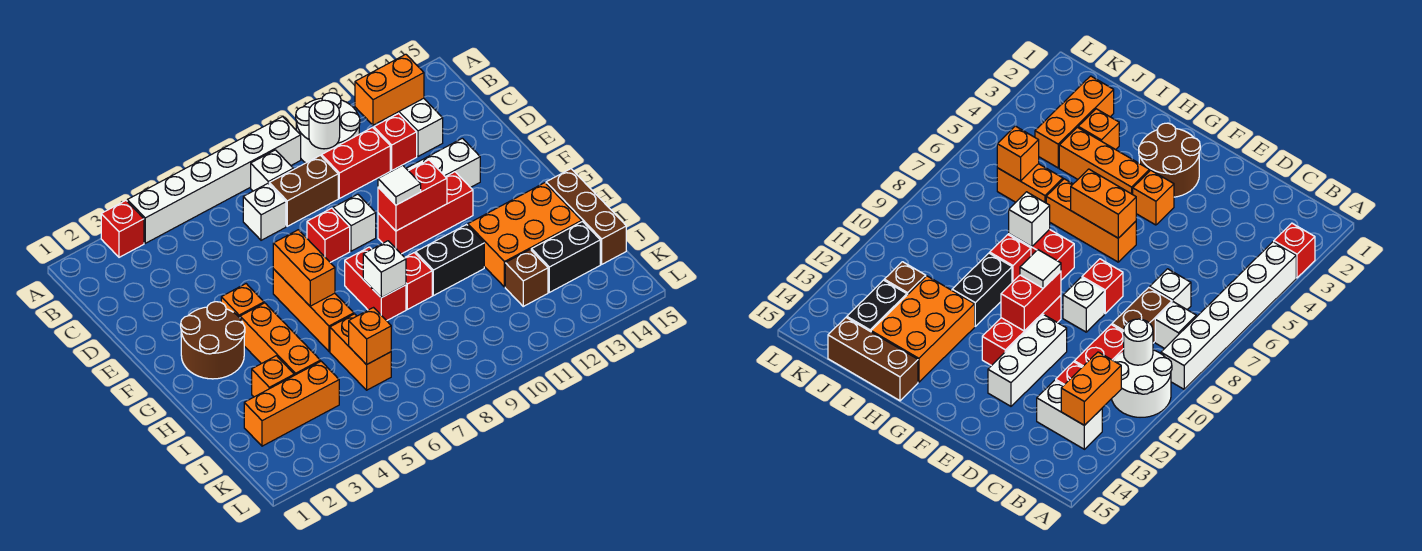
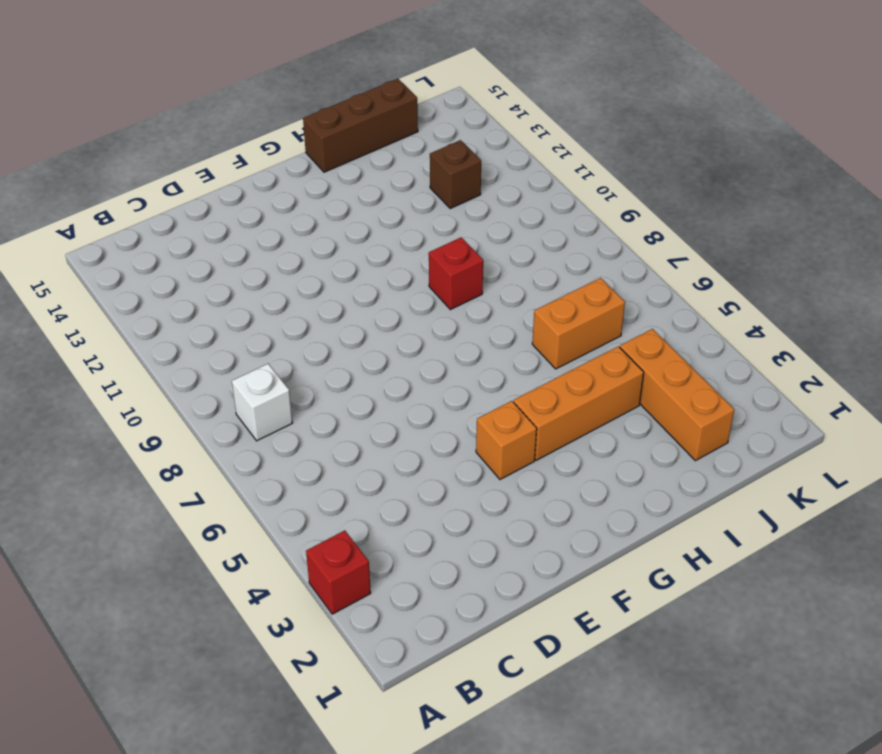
none -> white brick A4:A9 level 1
none -> white round brick A10:B11 level 1
none -> white brick B13:C13 level 1
none -> white brick C7 level 1

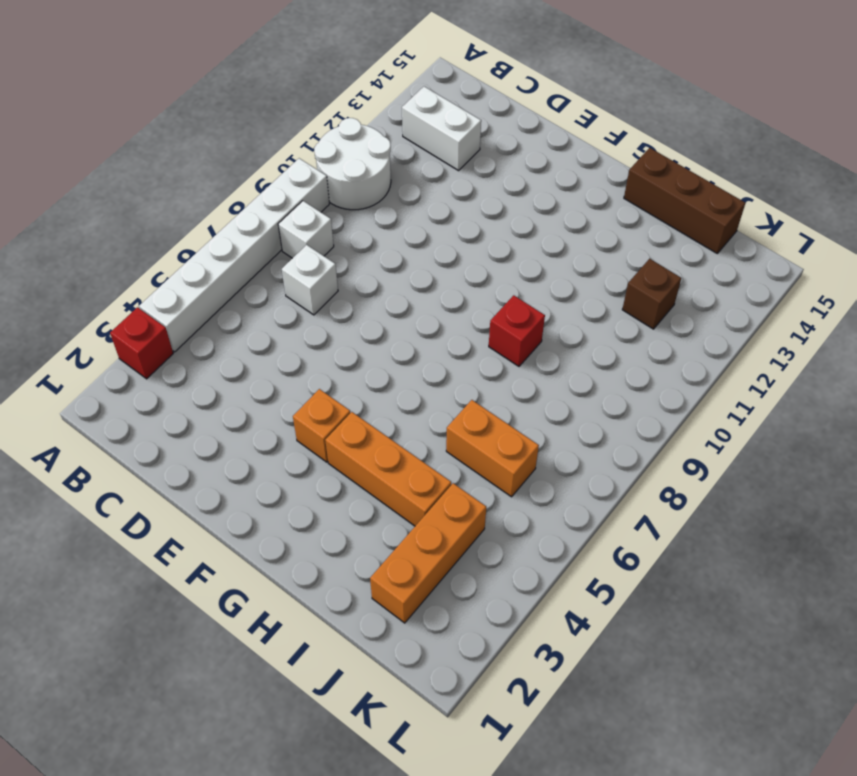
none -> brown brick C8:C9 level 1
none -> red brick C10:C11 level 1
none -> red brick C12 level 1
none -> red brick E8 level 1

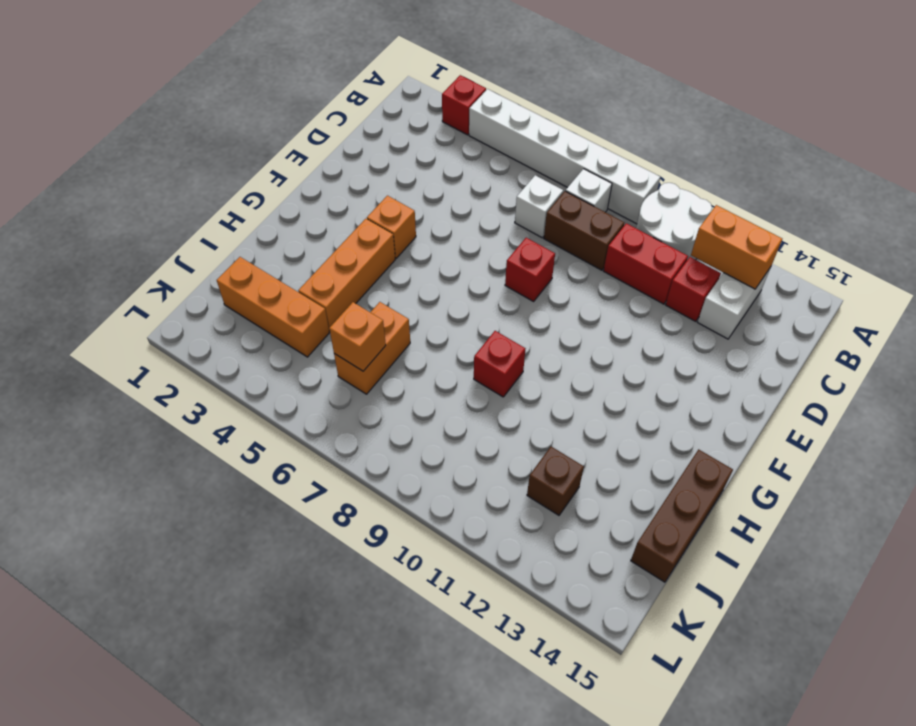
none -> white brick E9 level 1
none -> white brick E11:E13 level 1
none -> brown round brick F2:G3 level 1
none -> orange brick F6:H6 level 1

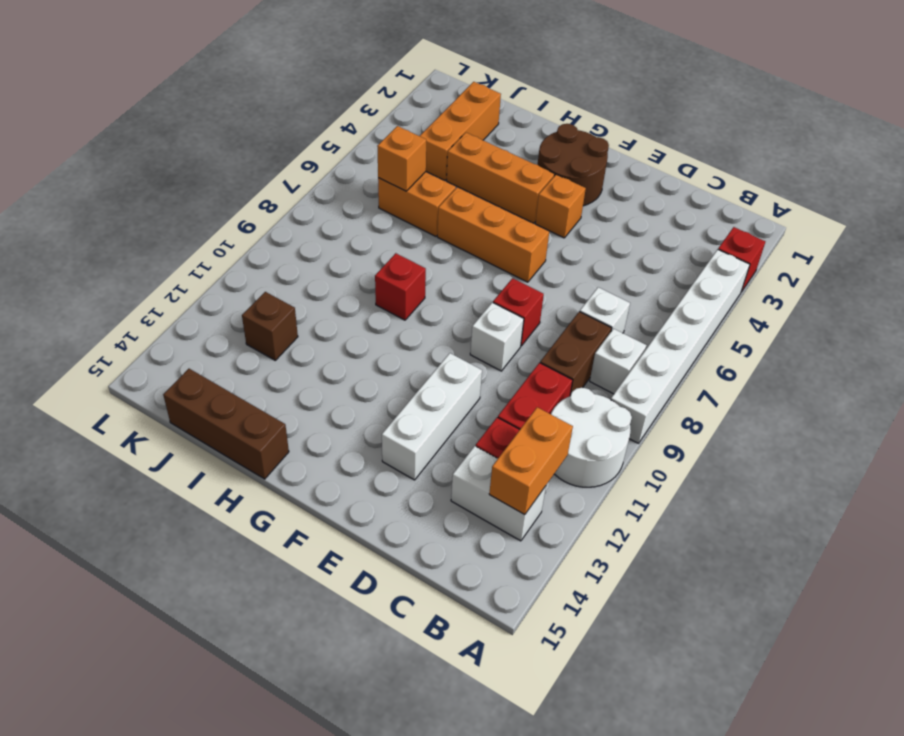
none -> red brick F10:F12 level 1
none -> red brick G8:H8 level 1
none -> black brick H10:H11 level 1
none -> orange brick H12:I14 level 1

